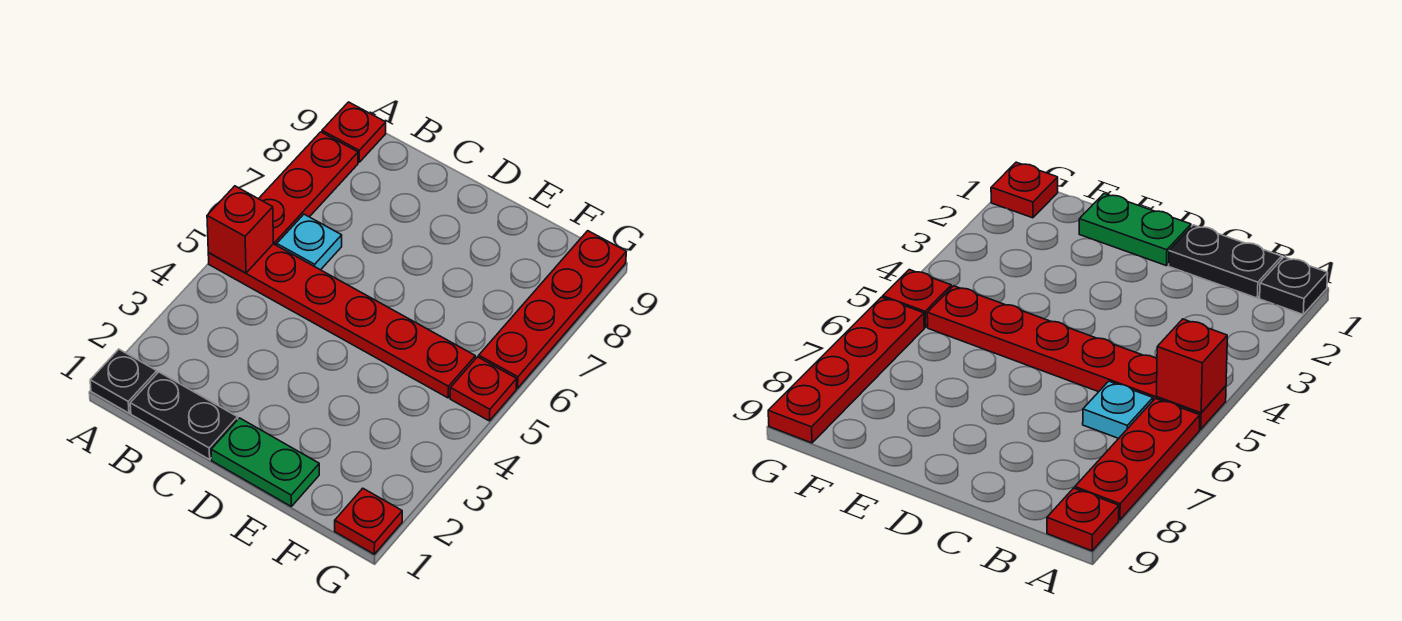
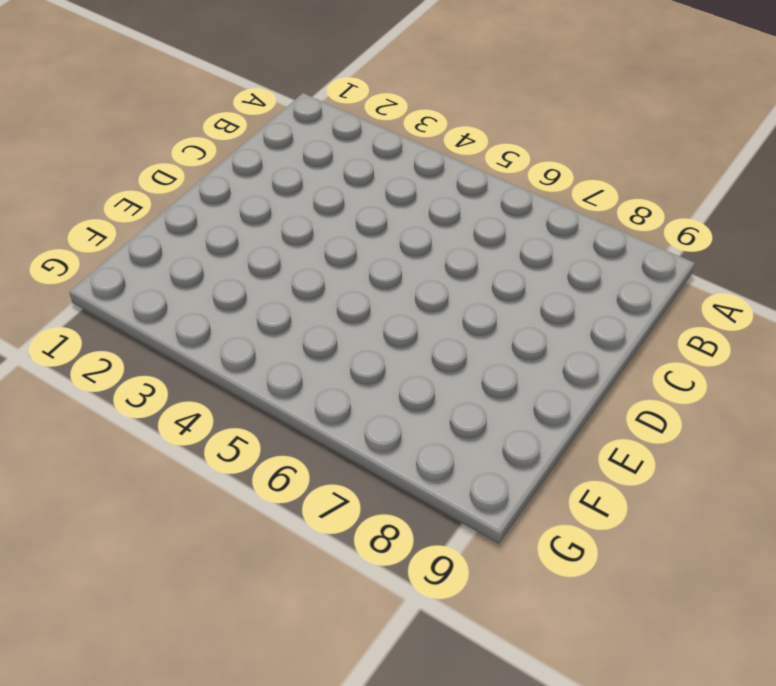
none -> black plate A1 level 1
none -> red plate A5:F5 level 1

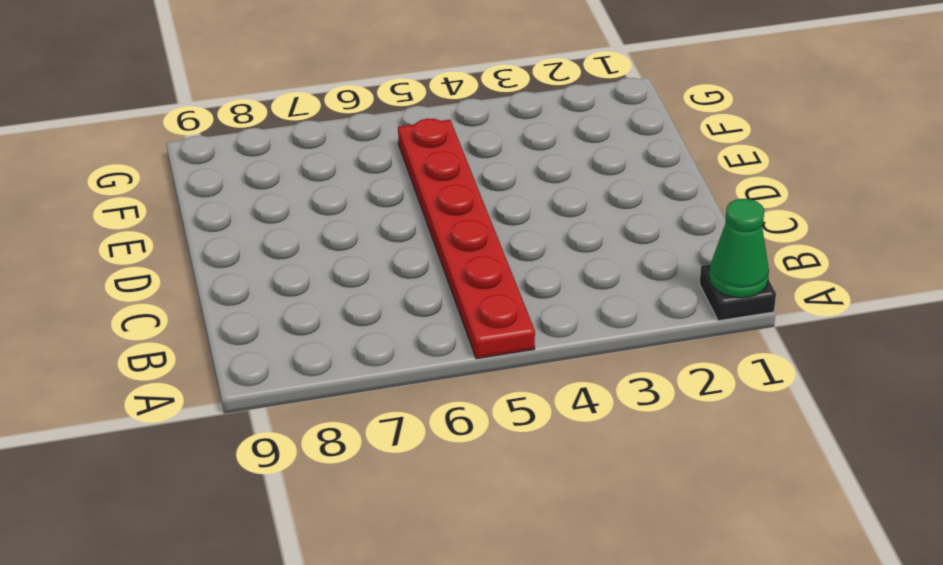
green cone A1 level 2 -> none
none -> red plate A6:A8 level 1
none -> red plate A9 level 1

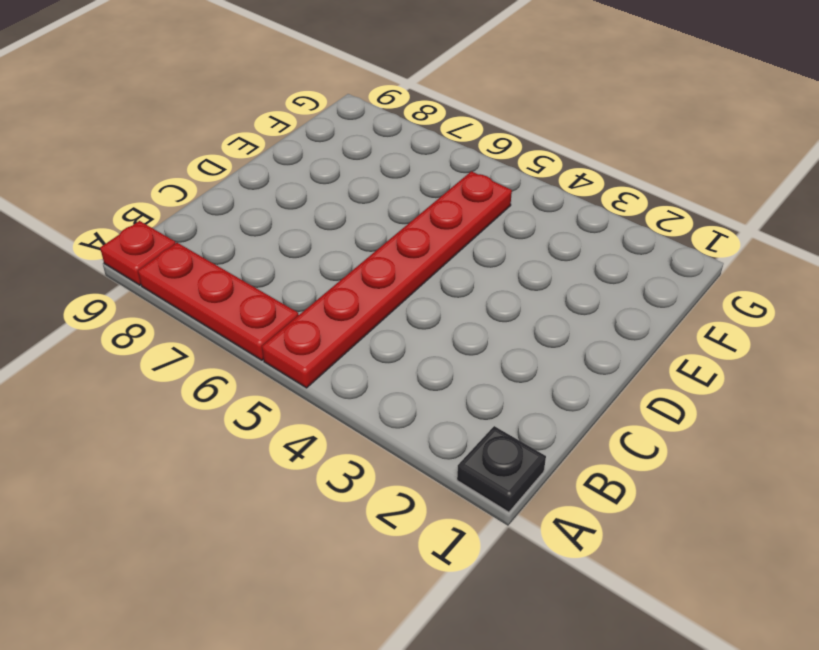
none -> black plate B1:C1 level 1
none -> cyan plate B6 level 1

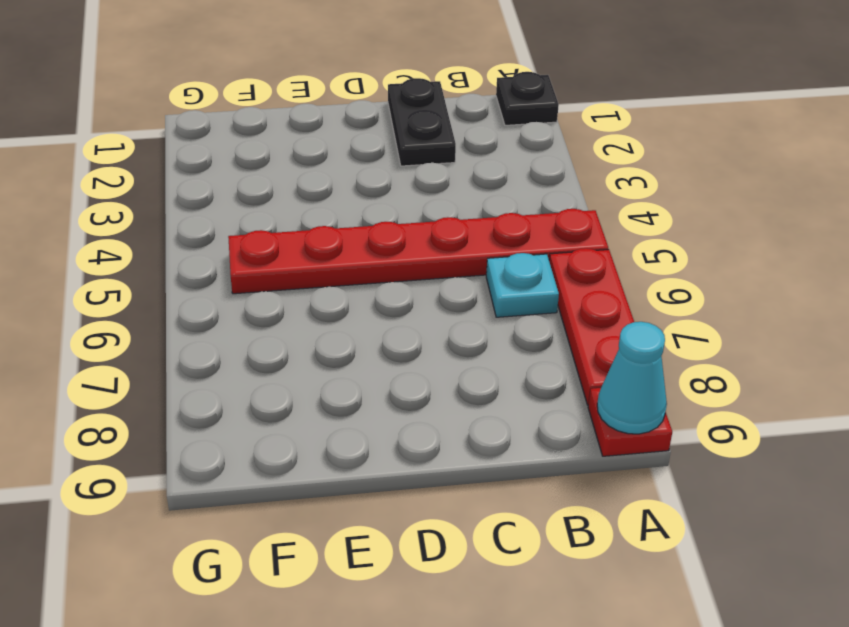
cyan cone A9 level 2 -> none
black plate C1:C2 level 1 -> black plate B1:C1 level 1
none -> green plate D1:E1 level 1
none -> red plate G1 level 1

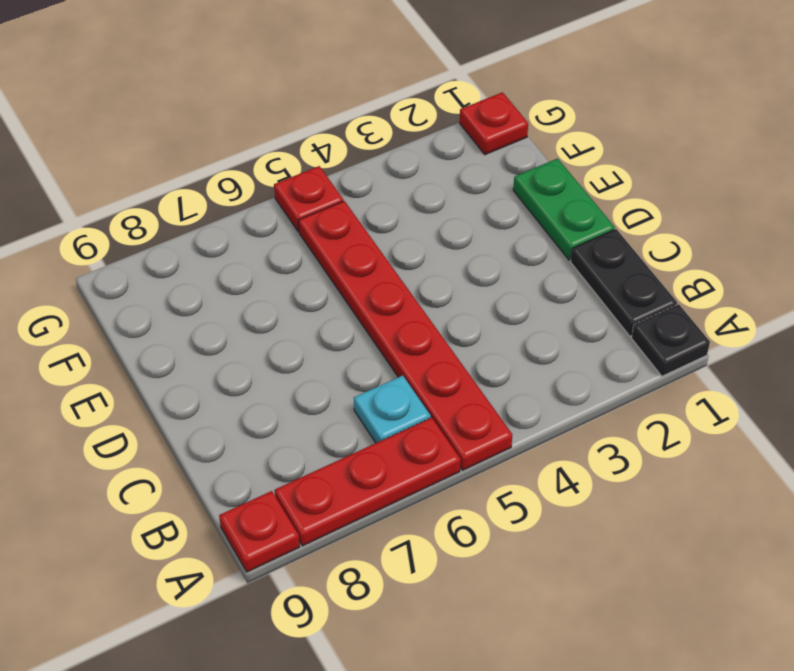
none -> red plate G6:G9 level 1
none -> red brick A5 level 2

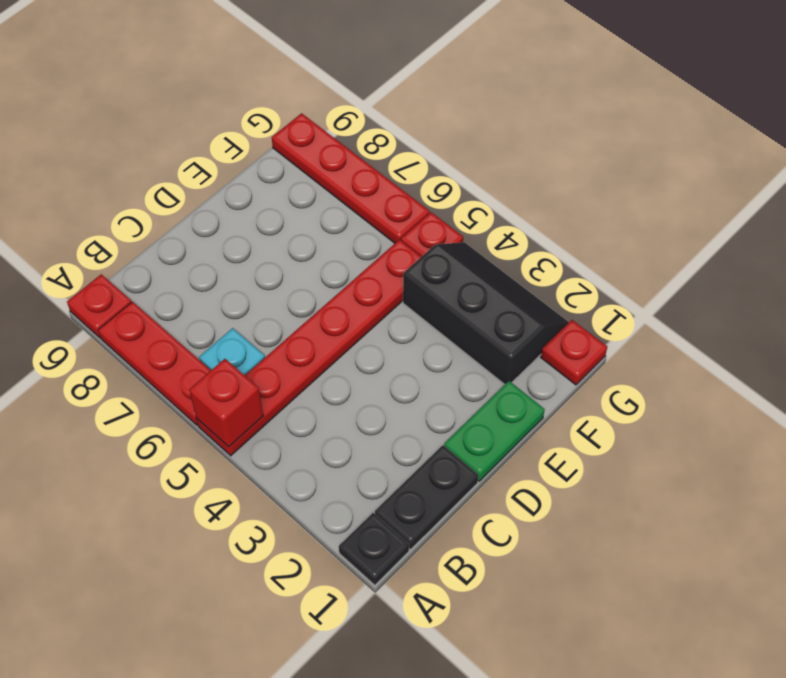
black slope F2:G4 level 1 top F -> none

